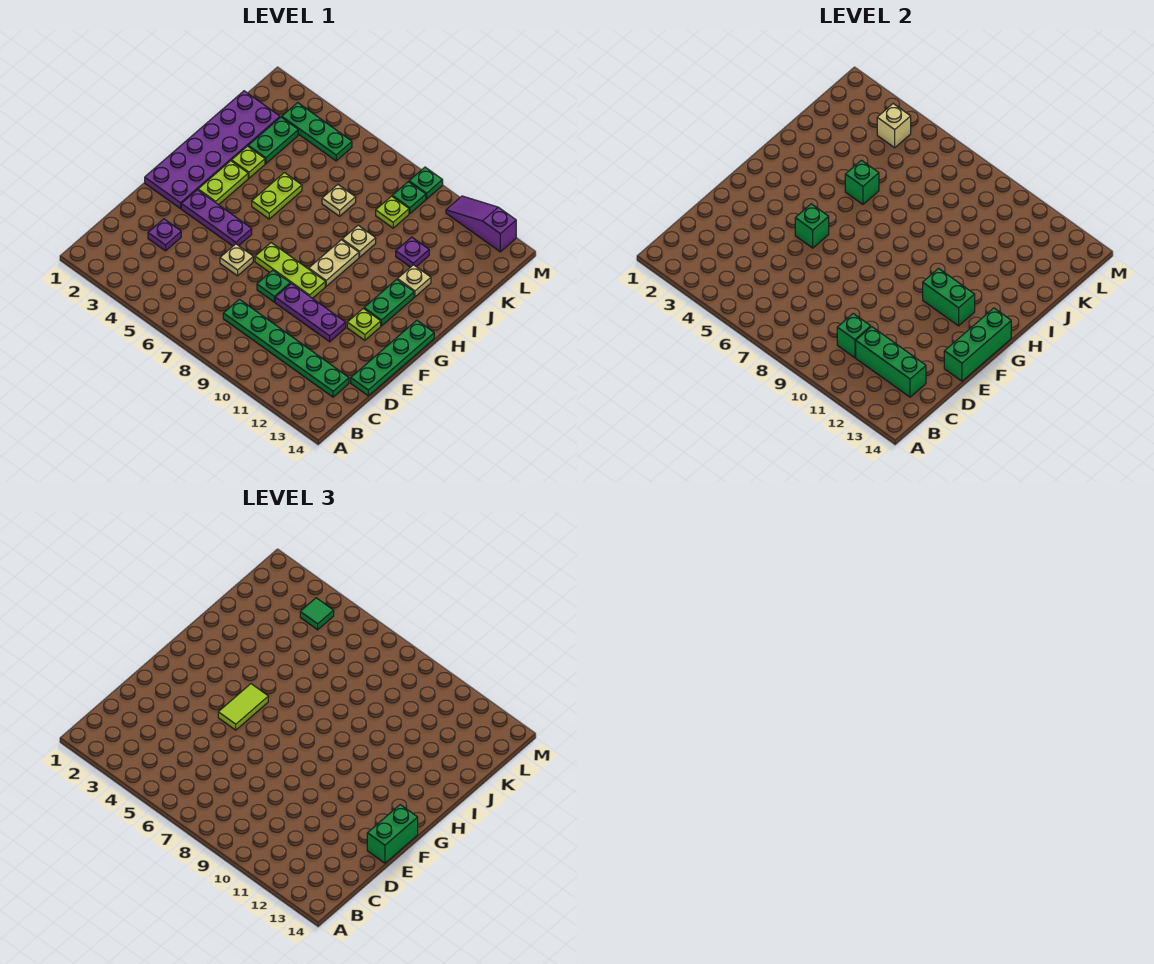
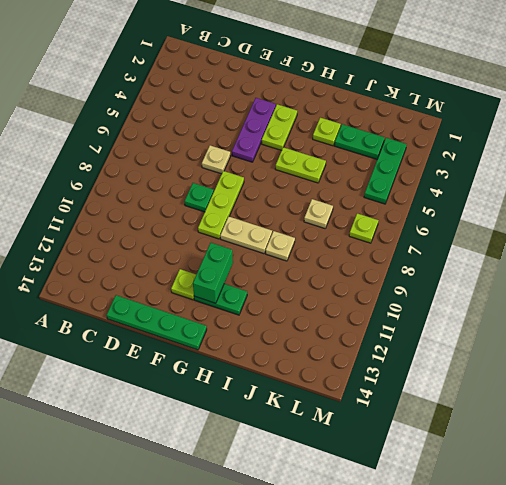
lime plate G3:G4 level 1 -> lime plate G3:H3 level 1
lime plate L7 level 1 -> lime plate K9 level 1
none -> green plate C8:C13 level 1
none -> purple plate D3 level 1
none -> purple plate E9:E11 level 1
none -> purple plate F1:K2 level 1

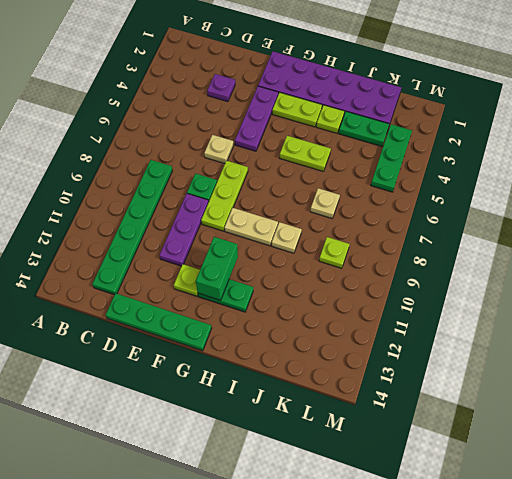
none -> tan plate I12 level 1
none -> purple plate J11 level 1
none -> green plate L9 level 1
none -> green plate M9 level 1

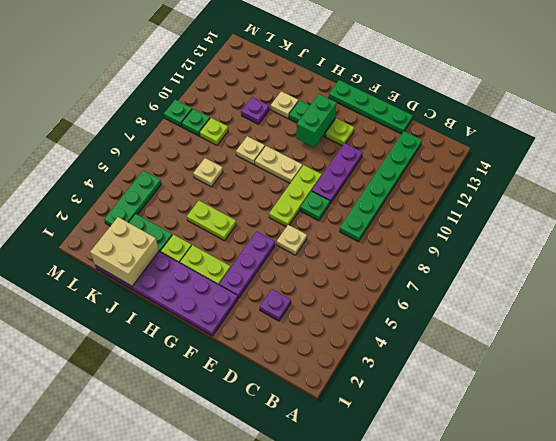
tan brick J1:K2 level 2 -> none
none -> purple slope M11:M13 level 1 top 13
none -> green brick C10 level 2
none -> green brick C11:C13 level 2
none -> green brick E14:G14 level 2

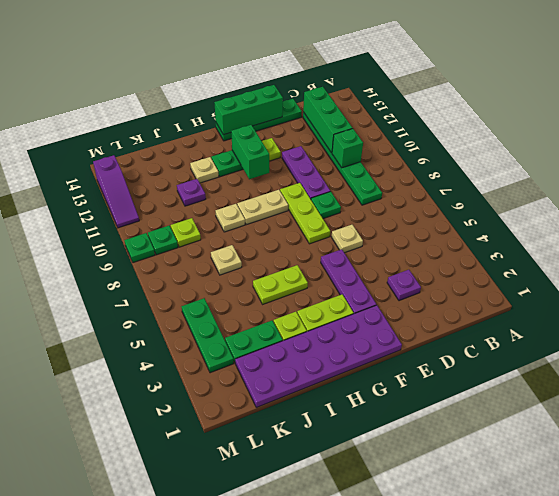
none -> green brick F5 level 2
none -> green brick I5 level 2
none -> tan brick L4 level 2
none -> green brick E14:F14 level 3

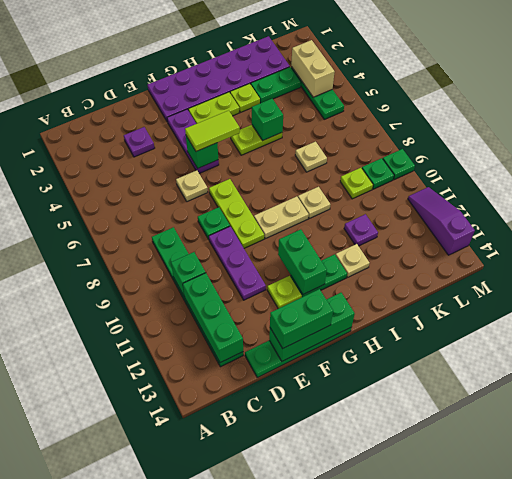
tan brick L3:L4 level 2 -> tan brick L4 level 2
none -> green tile L4 level 3

